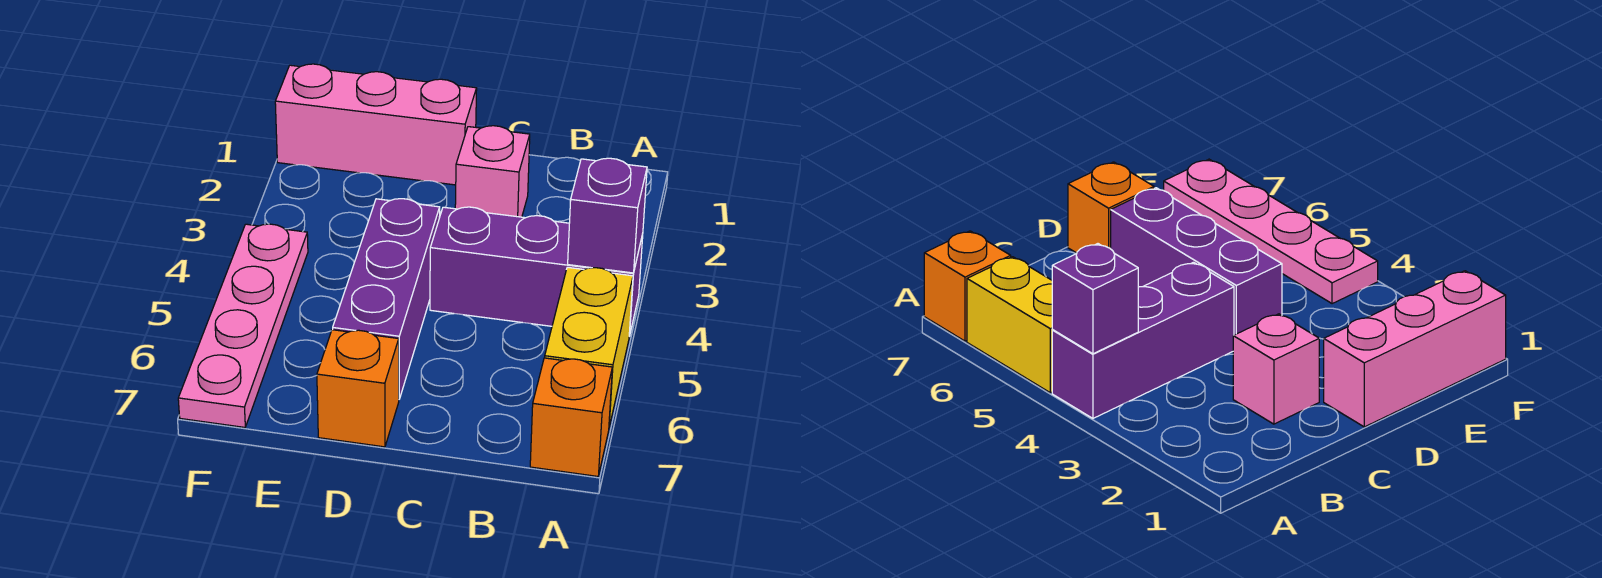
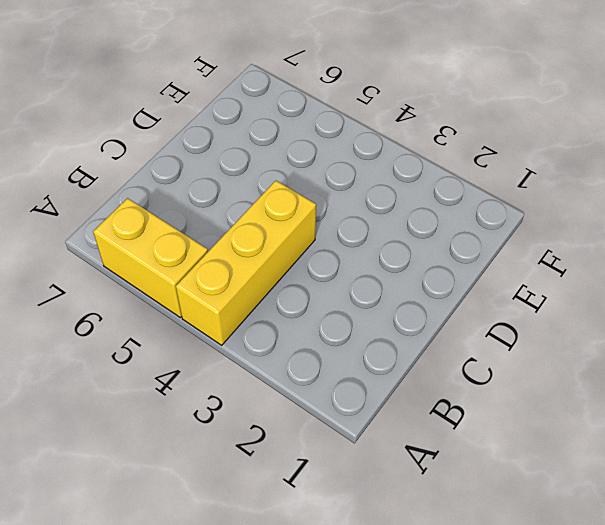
yellow brick A4:C4 level 1 -> purple brick A4:C4 level 1
none -> orange brick A7 level 1
none -> pink brick C2 level 1

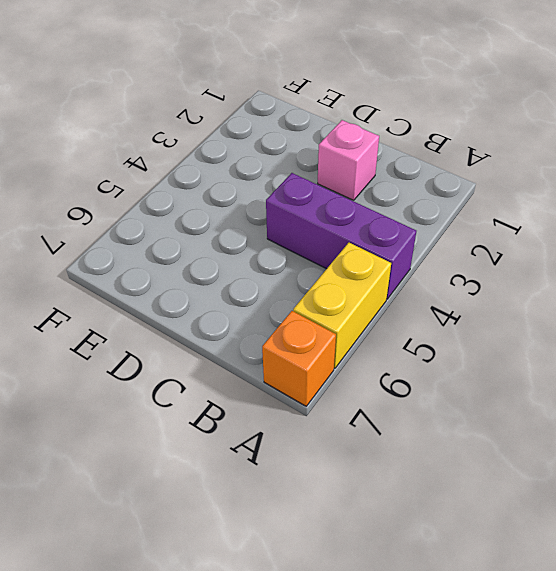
none -> pink brick D1:F1 level 1
none -> purple brick D4:D6 level 1

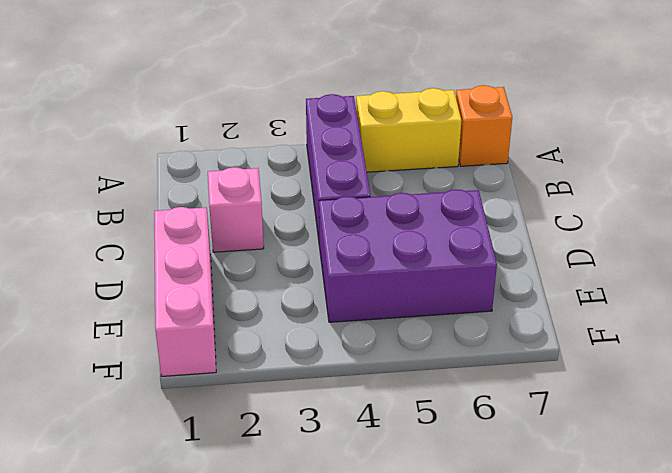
purple brick D4:E6 level 1 -> purple brick D4:D6 level 1
none -> orange brick D7 level 1
none -> pink plate F4:F7 level 1

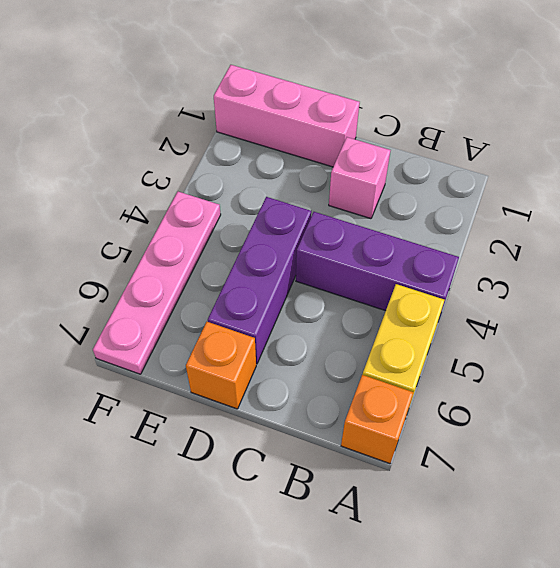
none -> purple brick A4 level 2

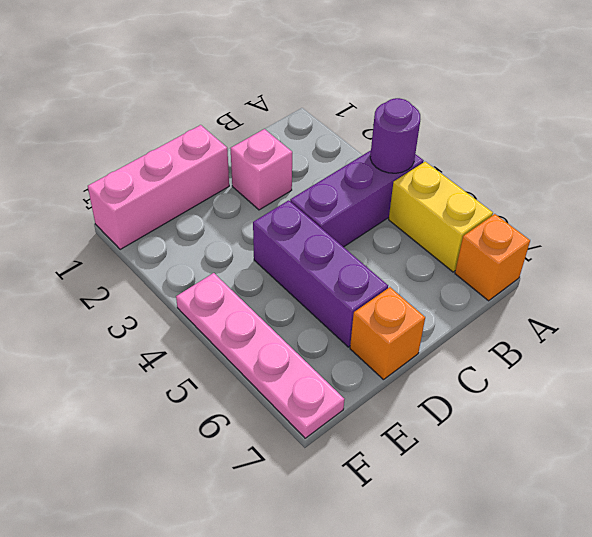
purple round brick A4 level 2 -> purple brick A4 level 2

